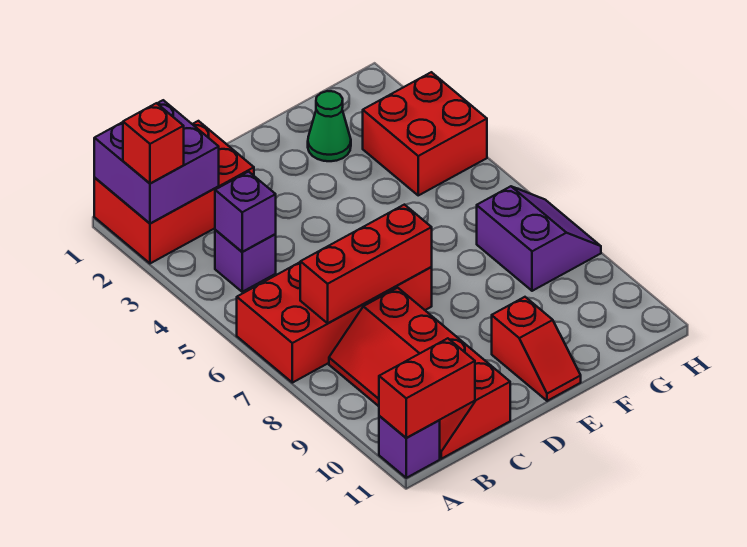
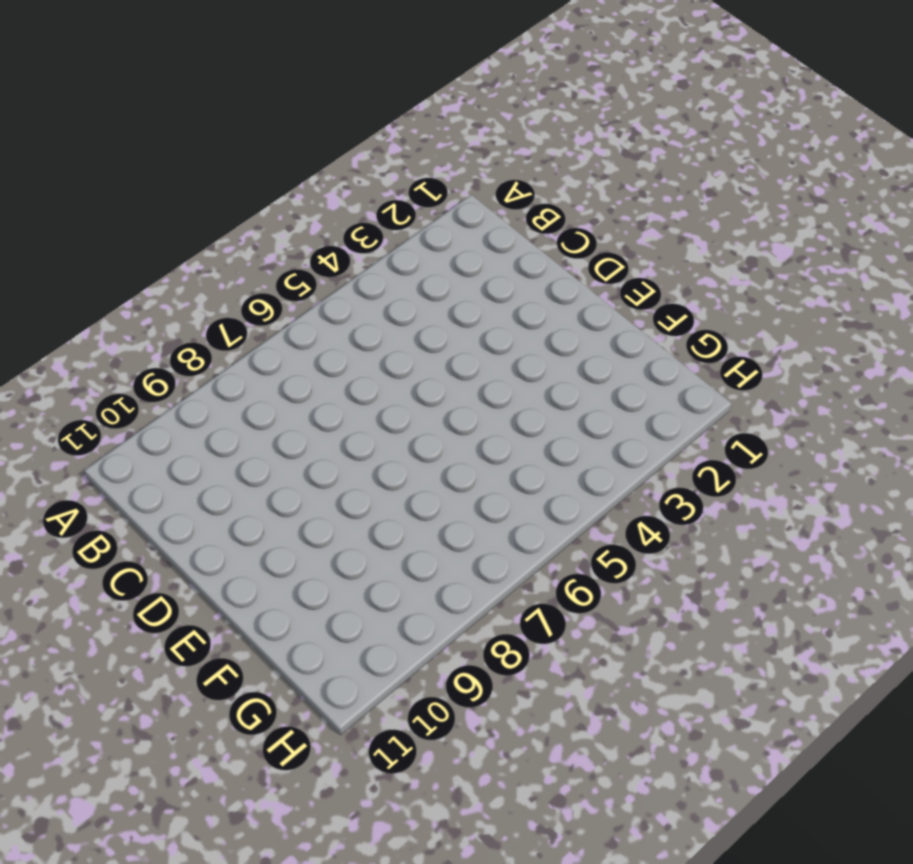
none -> red brick A1:C2 level 1
none -> red brick A6:D7 level 1
none -> purple brick A11 level 1

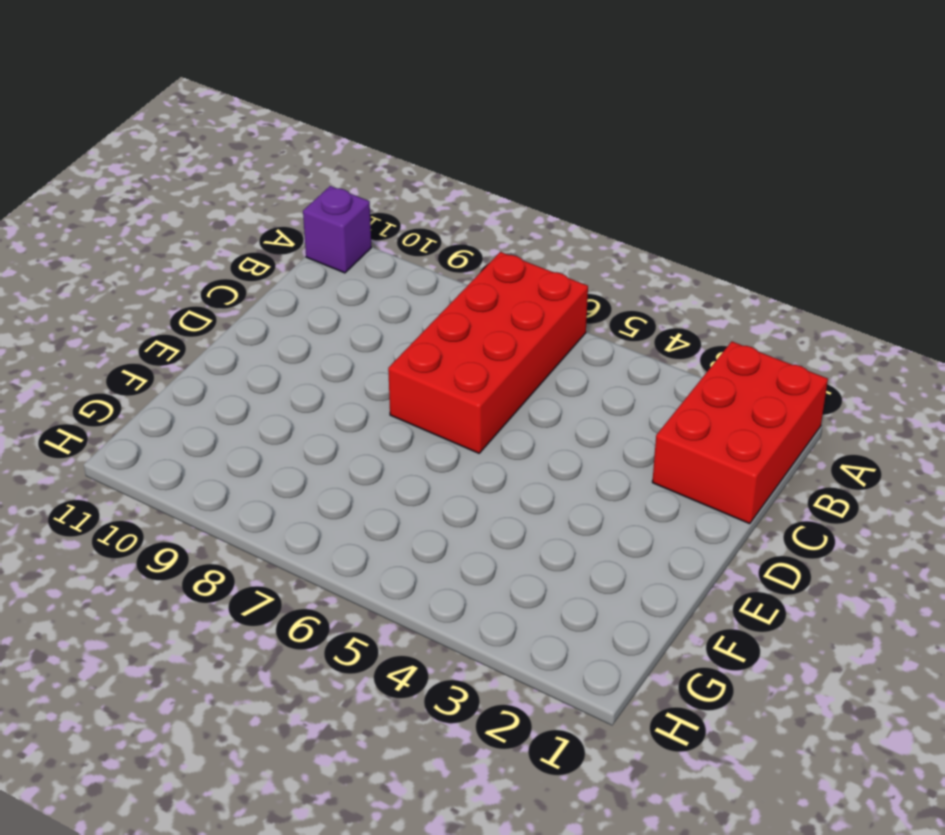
none -> purple brick B4 level 1
none -> red slope B8:C11 level 1 top C
none -> red slope E10:E11 level 1 top 10

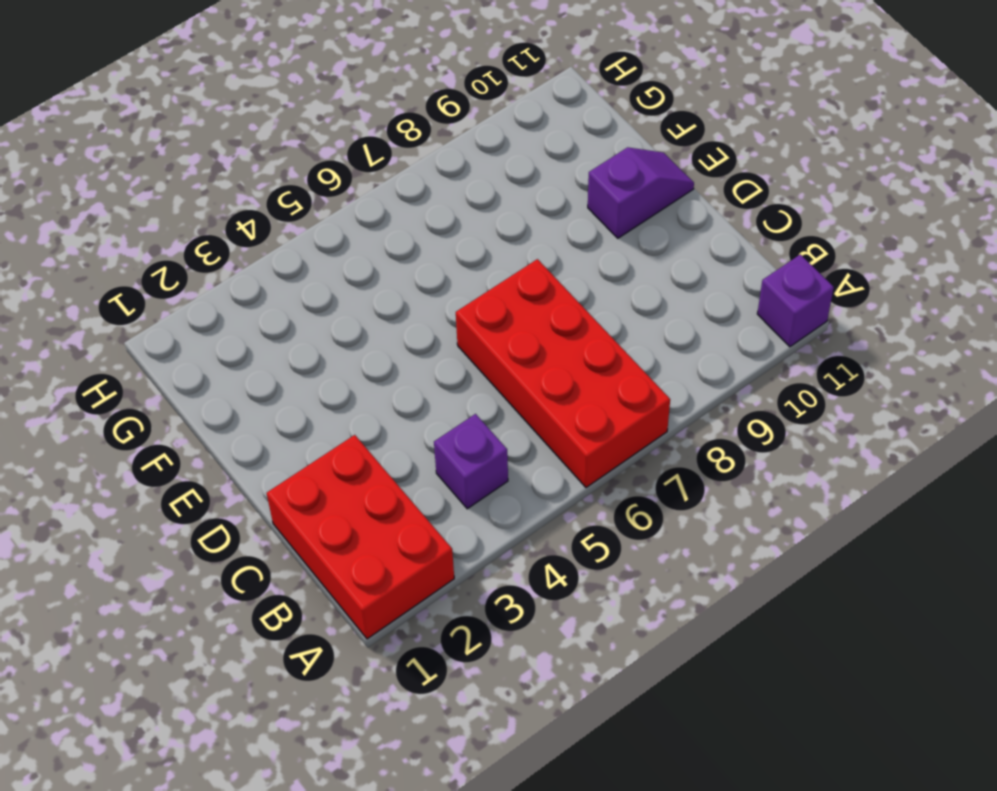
purple slope E10:E11 level 1 top 10 -> red slope E10:E11 level 1 top 10
none -> red slope B8:C11 level 1 top C
none -> green cone F2 level 1
none -> red brick G3:H4 level 1

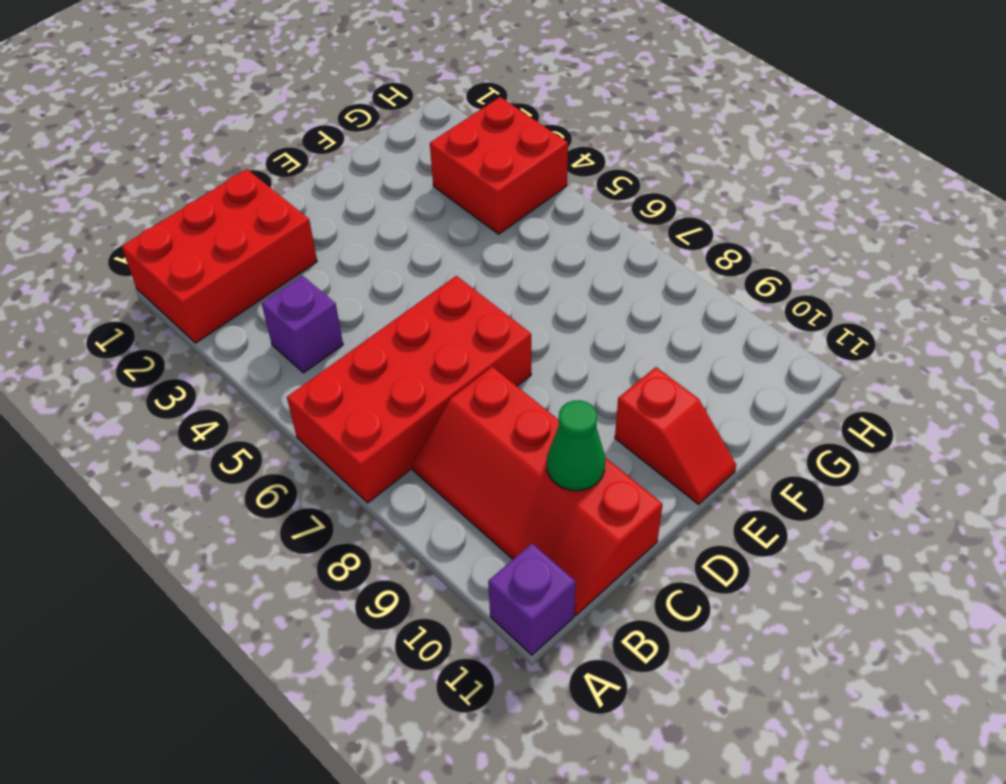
green cone C10 level 2 -> green cone F2 level 1
none -> purple slope G7:H8 level 1 top G
none -> purple brick A1:B2 level 2
none -> red brick A11:B11 level 2

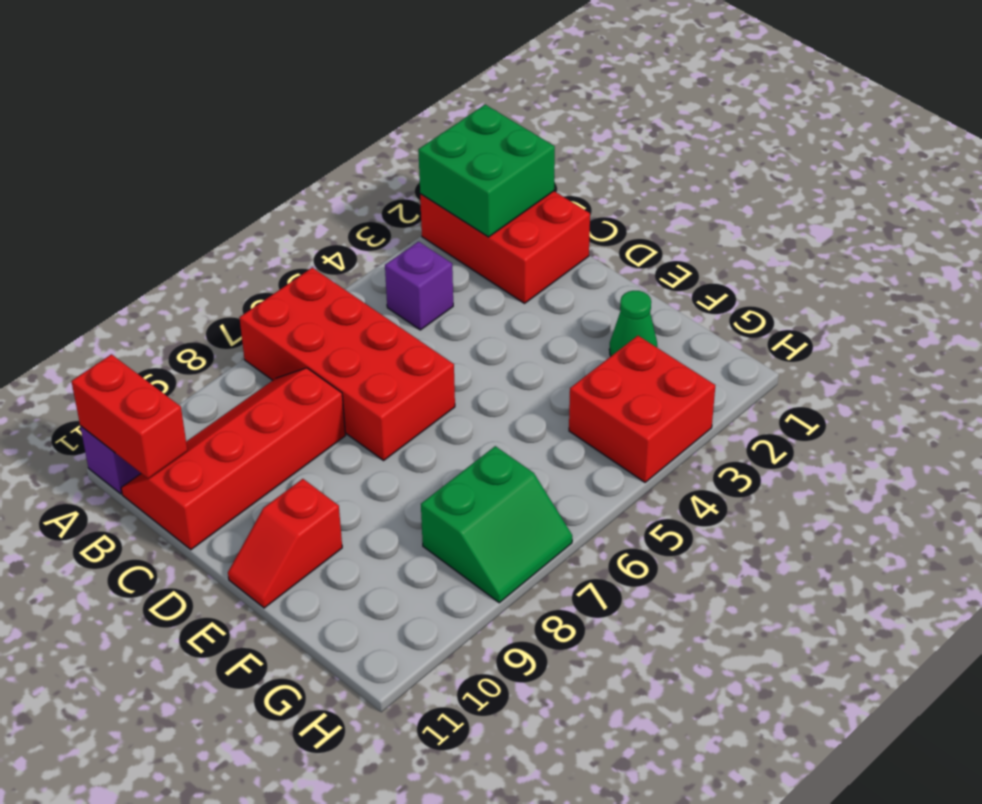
green brick A1:B2 level 2 -> purple brick A1:B2 level 2
green slope G7:H8 level 1 top G -> purple slope G7:H8 level 1 top G
none -> purple brick B4 level 2
none -> red brick B7:D7 level 2
none -> red brick A2 level 3

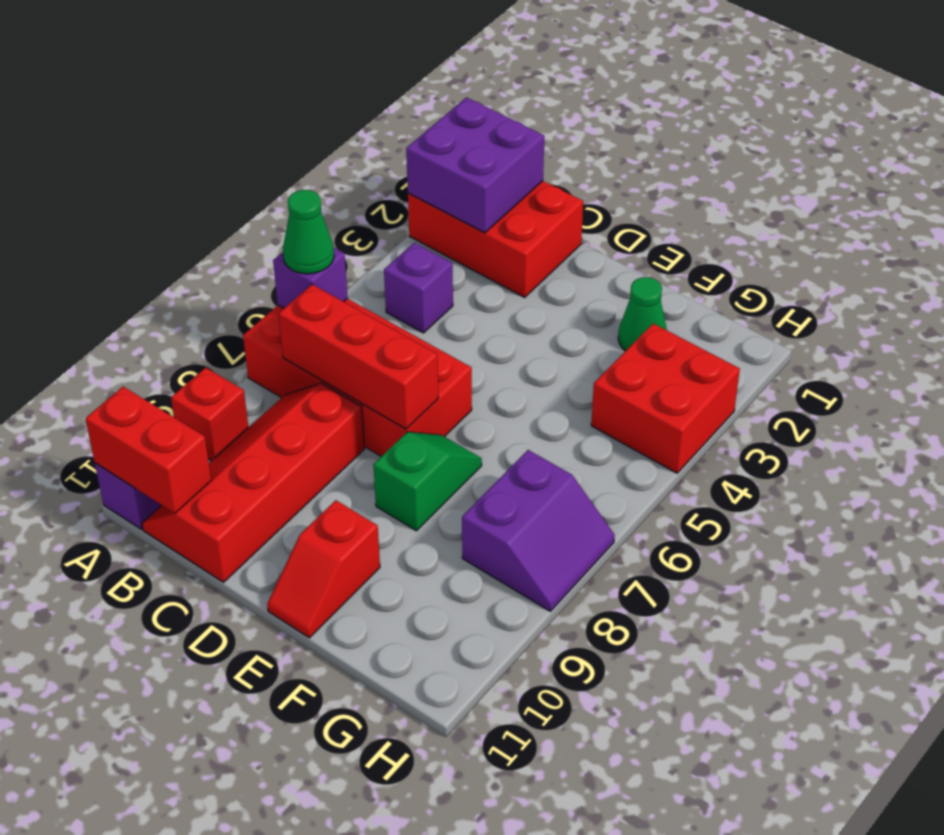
purple brick A6 level 2 -> purple brick B4 level 2
green cone A6 level 3 -> none
red brick A9 level 1 -> red brick A2 level 3
green slope E7:E8 level 1 top 8 -> none

